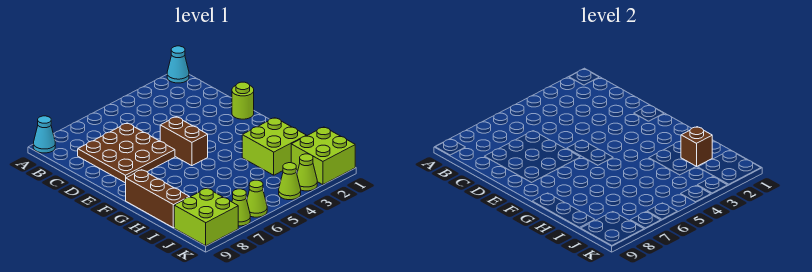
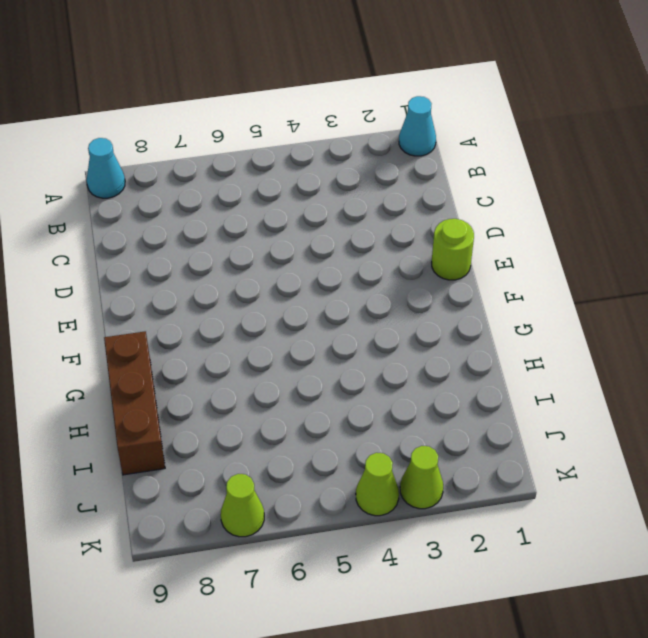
none -> brown plate C6:E8 level 1
none -> brown brick E5:F5 level 1
none -> lime brick H2:I3 level 1

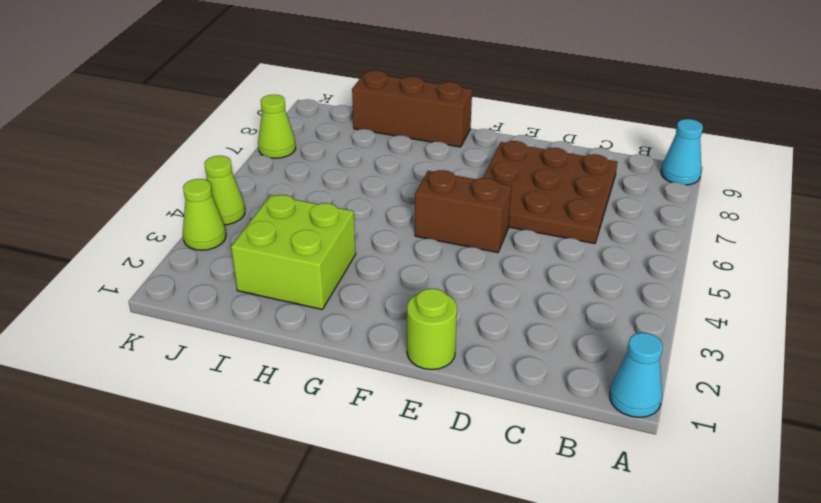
none -> lime brick J1:K2 level 1
none -> lime brick J8:K9 level 1
none -> lime cone K6 level 1

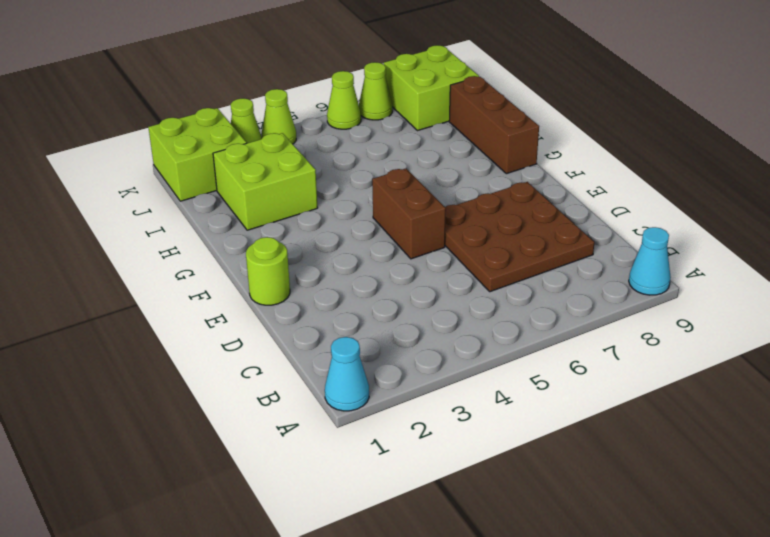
none -> brown brick I2 level 2

